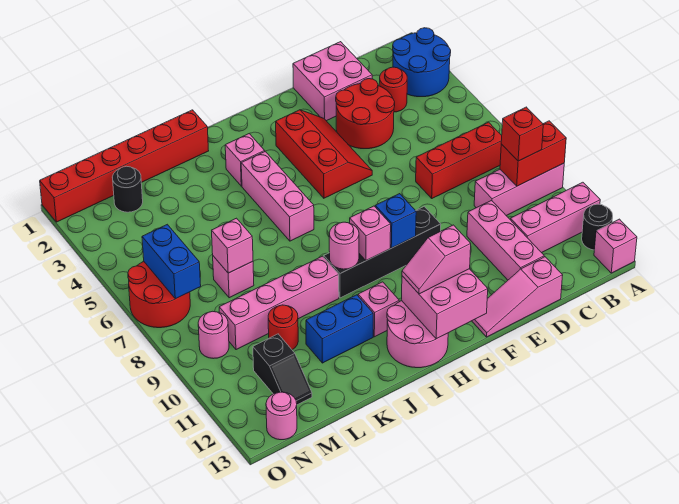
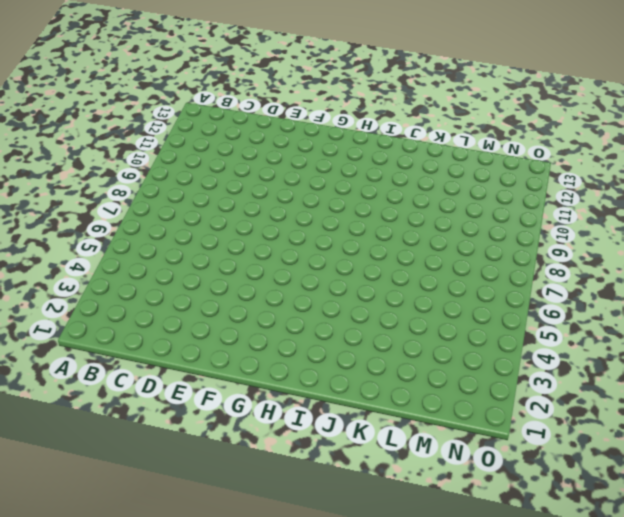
none -> blue round brick A2:B3 level 1
none -> pink brick A9:C9 level 1
none -> pink brick A11:C11 level 1
none -> black round brick A12 level 1

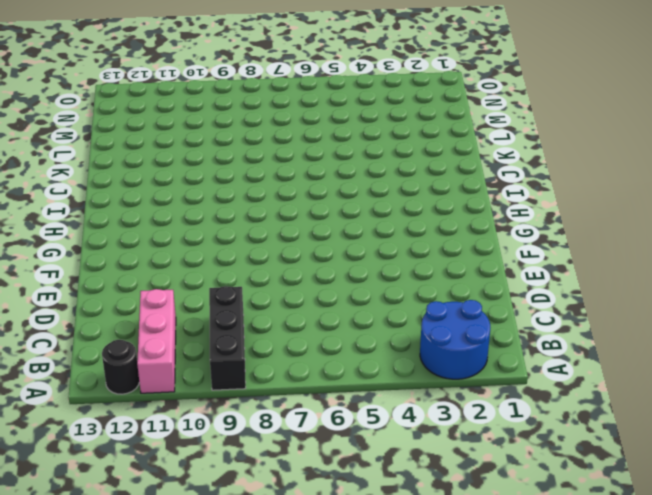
black brick A9:C9 level 1 -> pink brick A9:C9 level 1
none -> pink brick A13 level 1
none -> red brick B7:D7 level 1
none -> red round brick C3 level 1
none -> pink brick D1:E2 level 1

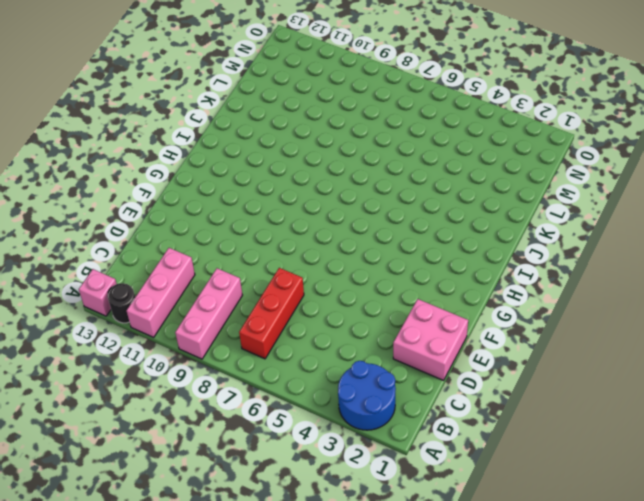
none -> red round brick C3 level 1
none -> red round brick D3:E4 level 1
none -> pink brick D10:D12 level 1
none -> pink slope D13:F13 level 1 top D

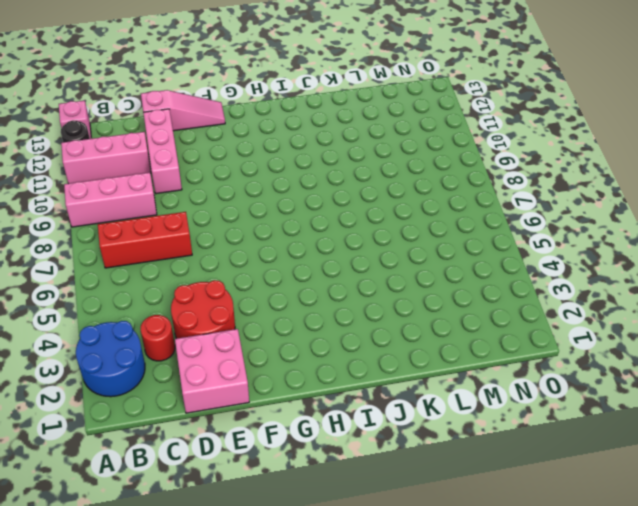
none -> red slope F3:G5 level 1 top G
none -> black brick F9:I9 level 1
none -> pink round brick H12:I13 level 1
none -> pink brick I3 level 1

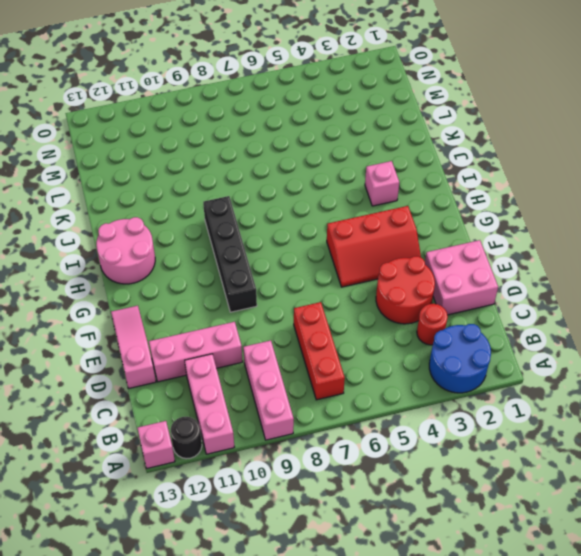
none -> pink brick I4:I6 level 1
none -> pink brick I11 level 1
none -> red brick J1:O1 level 1
none -> pink brick J9:M9 level 1

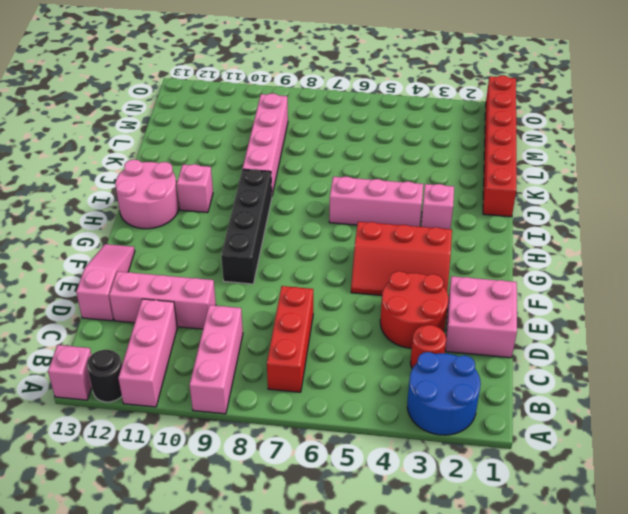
none -> blue brick J11:K11 level 1
none -> pink brick L7 level 1
none -> red round brick L10 level 1
none -> black round brick M2 level 1

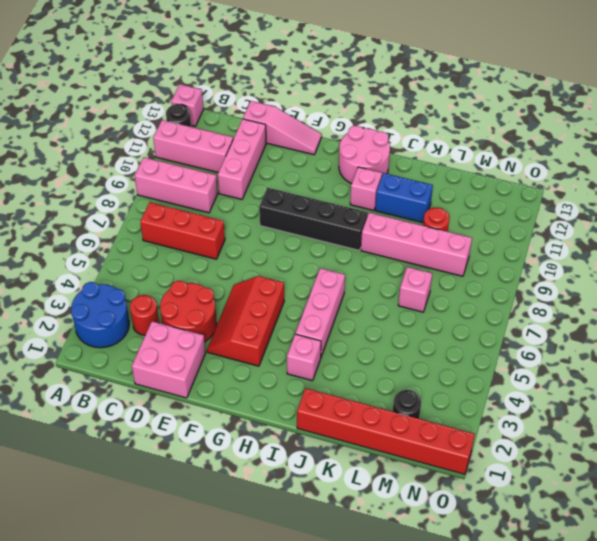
none -> black slope M11:M12 level 1 top 11
none -> red round brick N6:O7 level 1
none -> pink round brick N9 level 1
none -> pink round brick N13 level 1

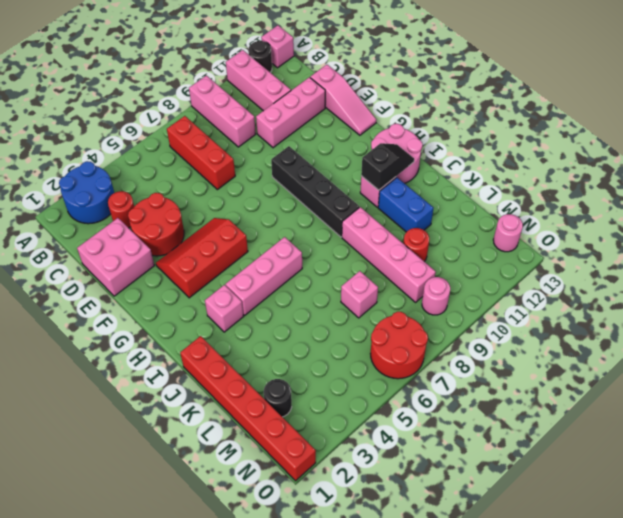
black slope I11:I12 level 2 top 11 -> black slope M11:M12 level 1 top 11
none -> red brick A9:B9 level 2
none -> blue brick G9 level 2
none -> pink brick G12:H13 level 2
none -> pink brick H9 level 2

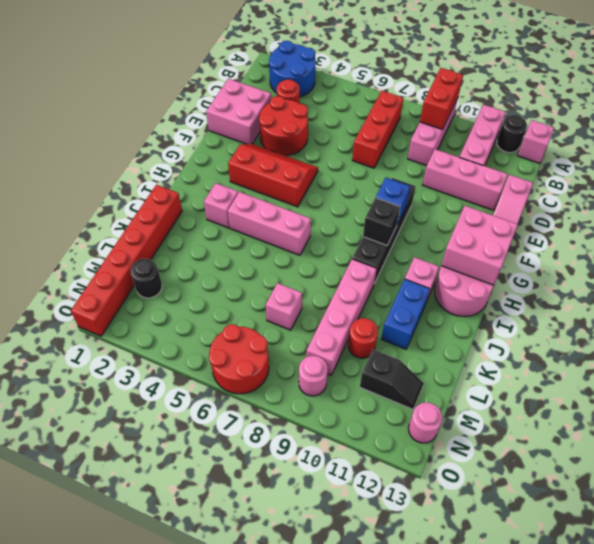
black brick H9 level 2 -> pink brick H9 level 2
none -> pink round brick I9 level 2
none -> pink brick L7 level 2
none -> blue brick N6:N7 level 2
none -> red brick B9 level 3

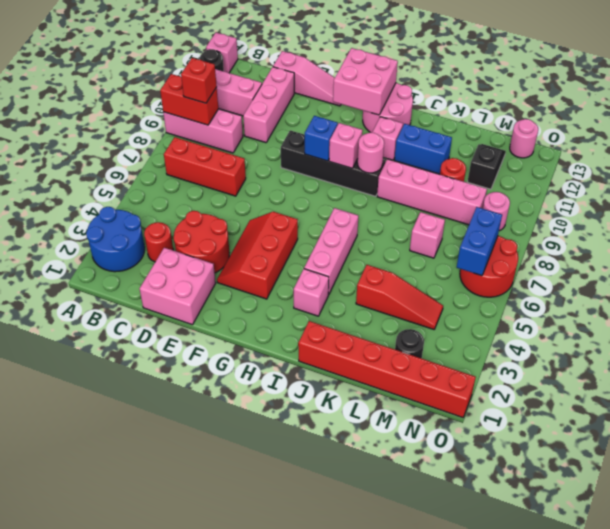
red slope K4:M4 level 1 top K -> none
none -> pink brick L7 level 2
none -> pink slope G12:H12 level 3 top G

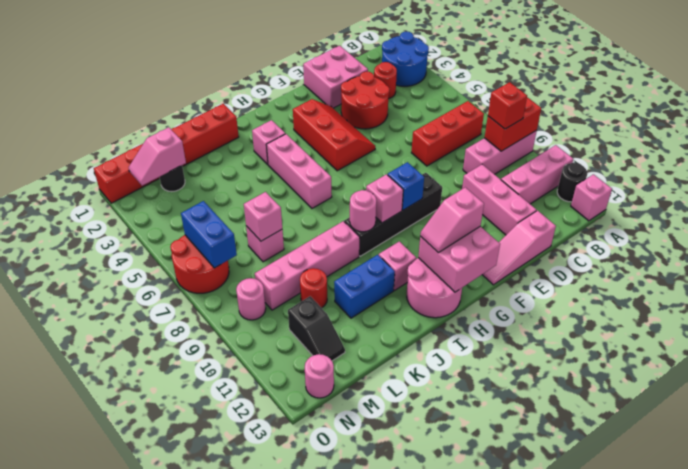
pink slope M2:N2 level 2 top M -> none

